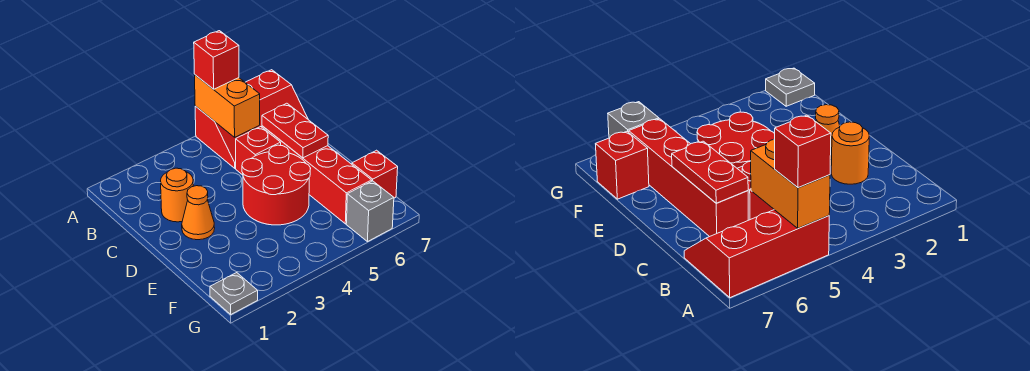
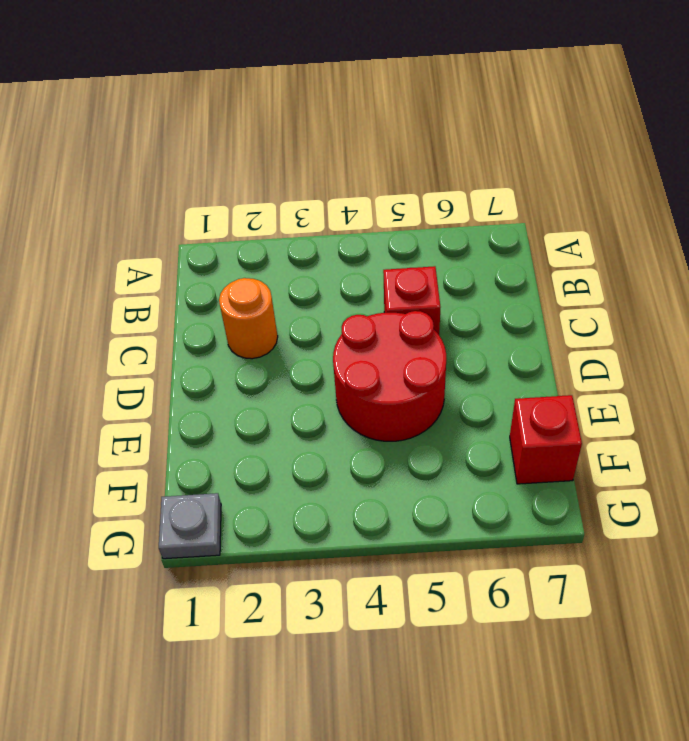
none -> red slope A5:B7 level 1 top A
none -> red brick C6:F6 level 1
none -> orange cone D2 level 1

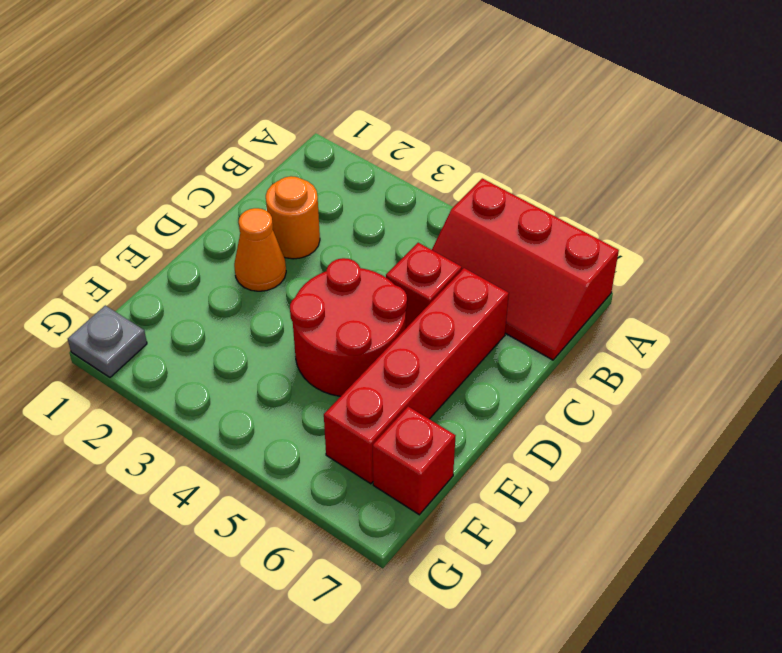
none -> grey brick G6 level 1
none -> orange brick A5:B5 level 2
none -> red plate C6:D6 level 2

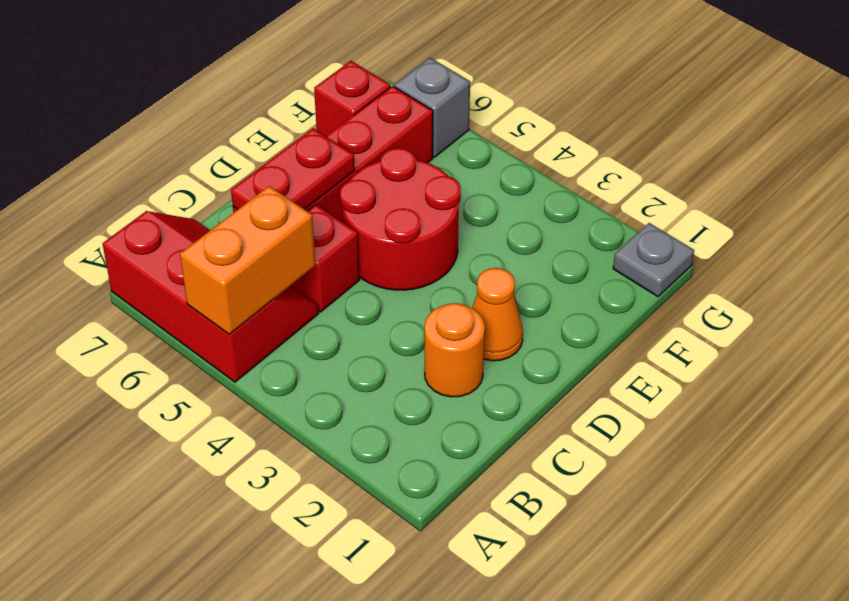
none -> red brick A5 level 3

